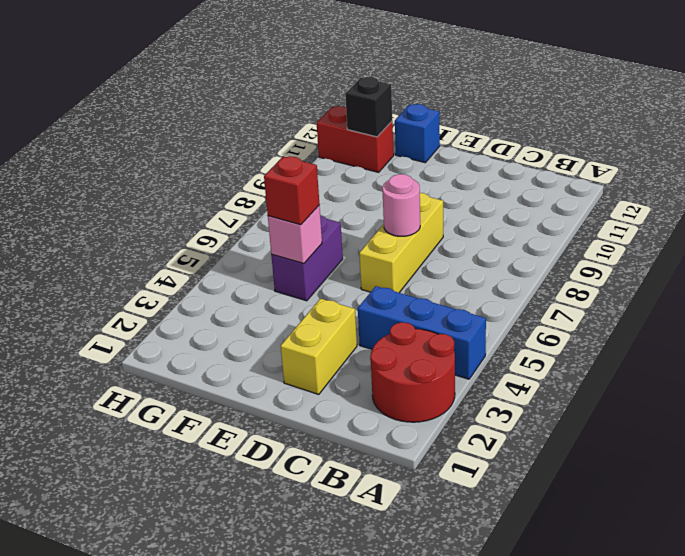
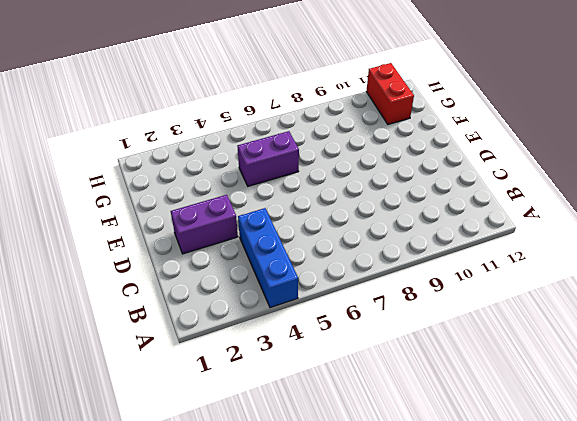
purple brick D2:D3 level 1 -> yellow brick D2:D3 level 1
none -> red round brick A2:B3 level 1
none -> yellow brick D6:D8 level 1

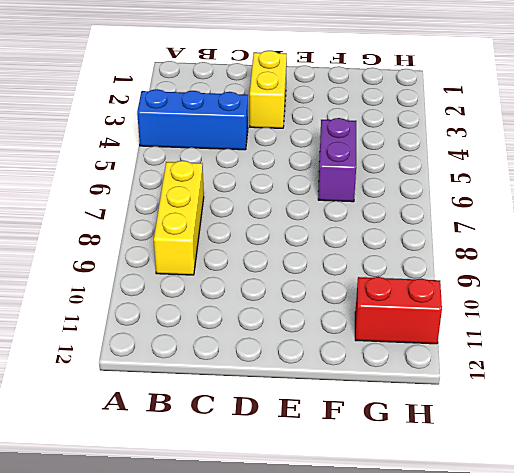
yellow brick B7:B9 level 1 -> yellow brick D6:D8 level 1
none -> red round brick A2:B3 level 1
none -> blue brick F12 level 1

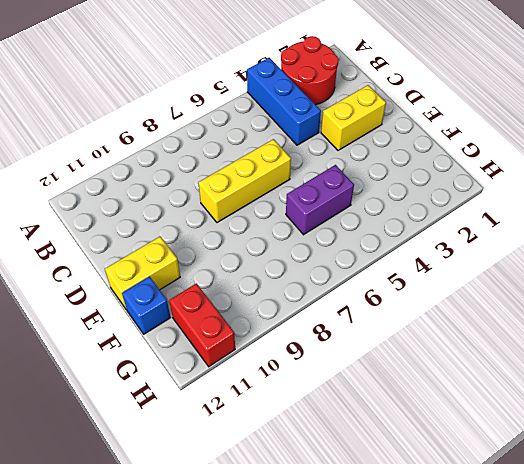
yellow brick E11:E12 level 1 -> none
none -> pink round brick D7 level 2
none -> pink brick F5 level 2

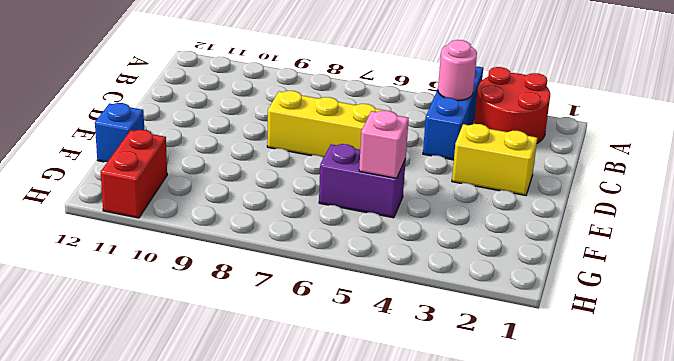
pink round brick B4 level 2 -> pink round brick D7 level 2
none -> black brick G11 level 2
none -> red brick F5 level 3

